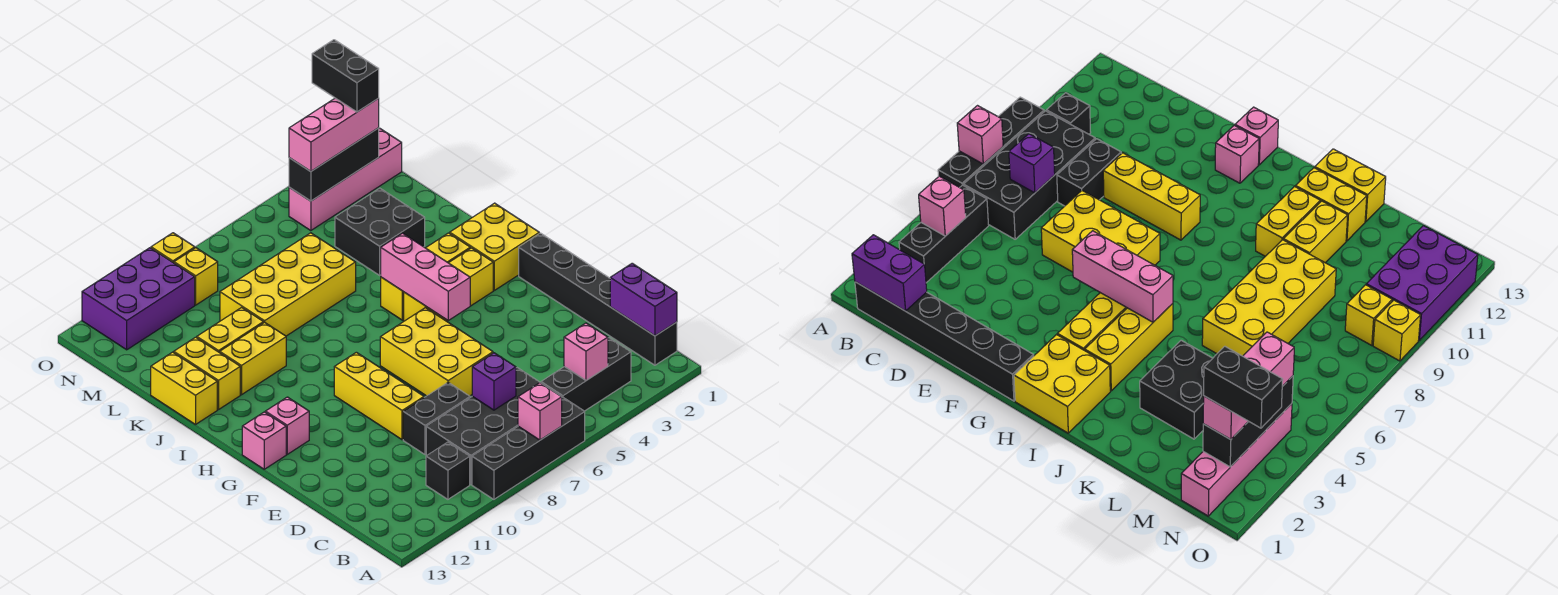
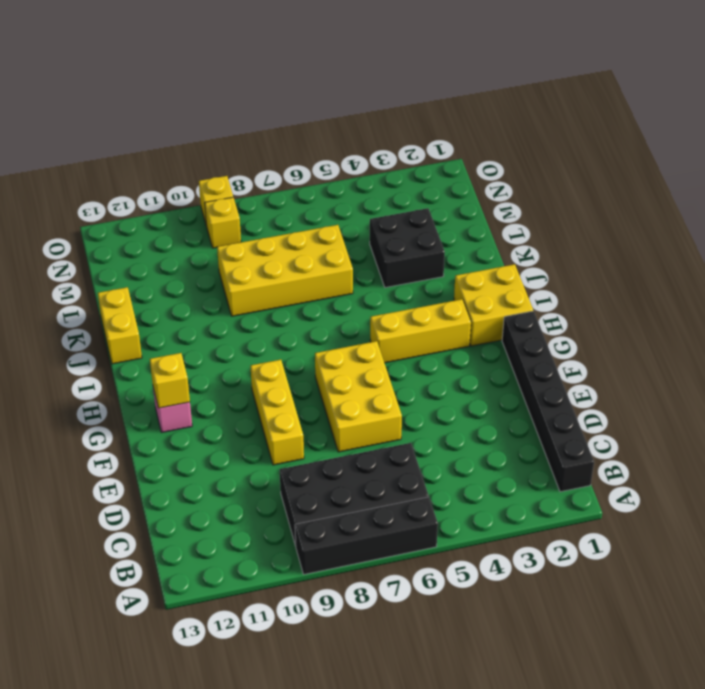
yellow brick G12 level 2 -> none
none -> black brick B3:B5 level 1
none -> black brick B10 level 1
none -> black brick D8:D9 level 1
none -> pink brick G13 level 1

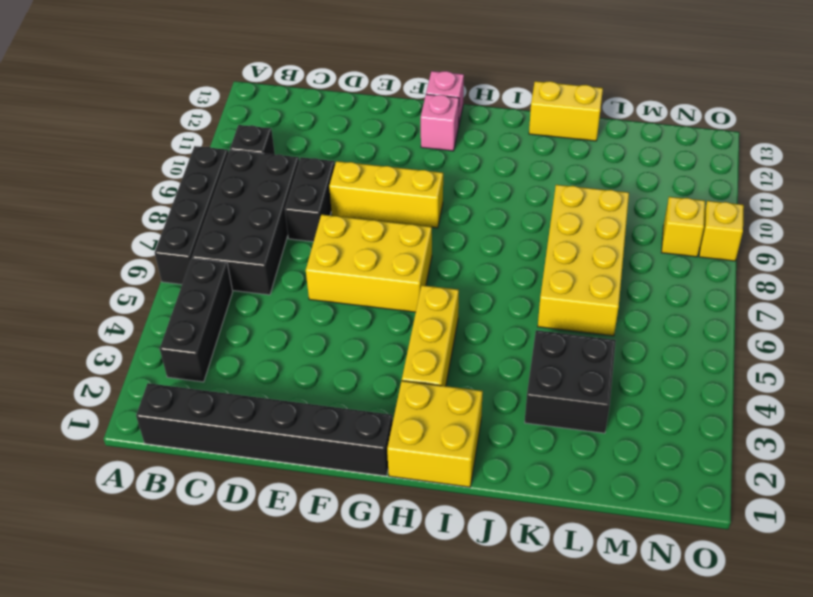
none -> yellow brick I3:I5 level 1
none -> yellow brick J10:J11 level 1
none -> yellow brick J12:K12 level 1
none -> yellow brick K10:K11 level 1

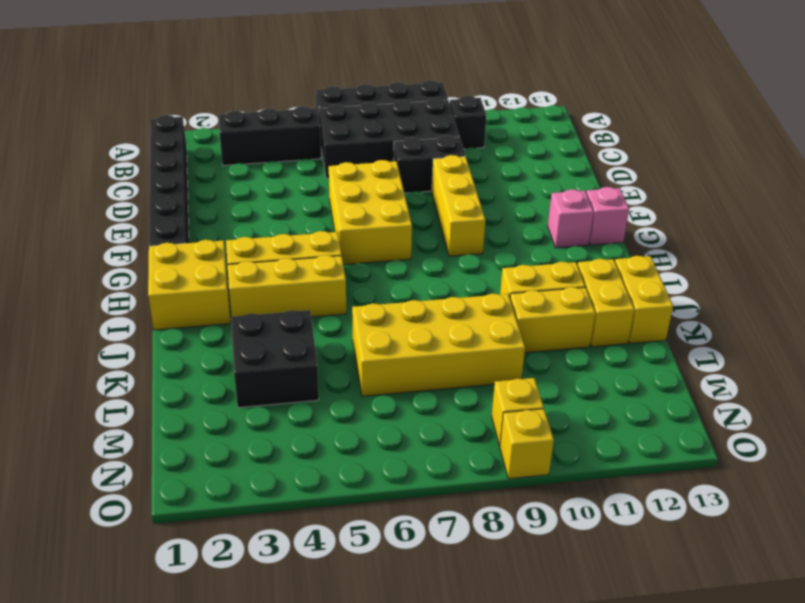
none -> pink brick N1:N4 level 1
none -> purple brick N10:O12 level 1
none -> pink brick A7 level 2
none -> purple brick B1:C1 level 2

